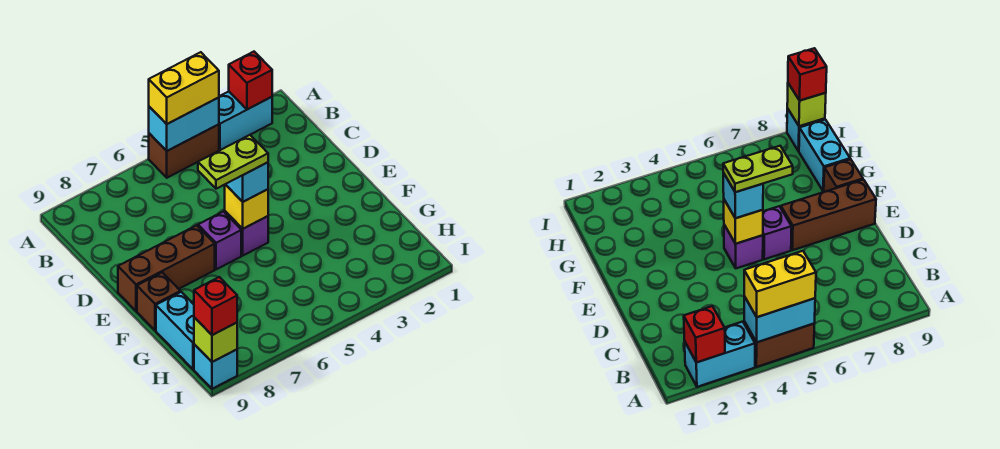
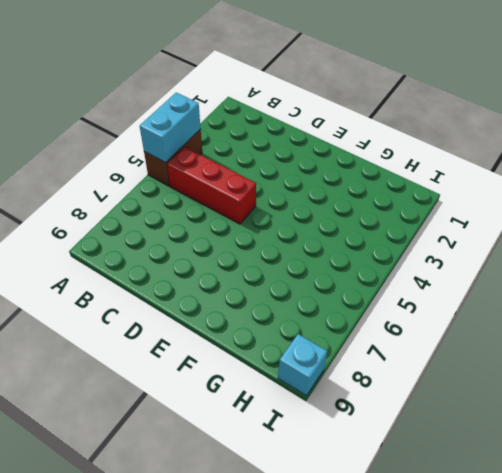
red brick B5:D5 level 1 -> none
none -> cyan brick A2:A3 level 1
none -> purple brick E5 level 1
none -> purple brick E6 level 1

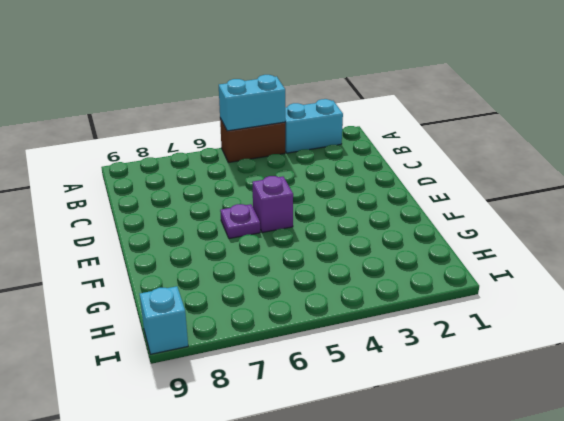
purple plate E6 level 1 -> purple brick E6 level 1
none -> brown brick E7:E9 level 1
none -> brown brick F9 level 1
none -> cyan brick G9:H9 level 1

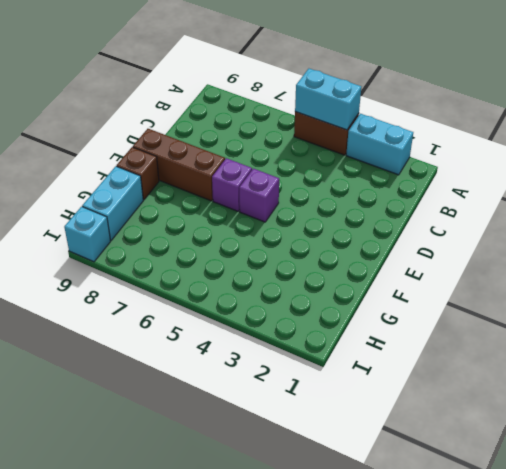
none -> red brick A2 level 2
none -> yellow brick E5 level 2
none -> lime brick I9 level 2

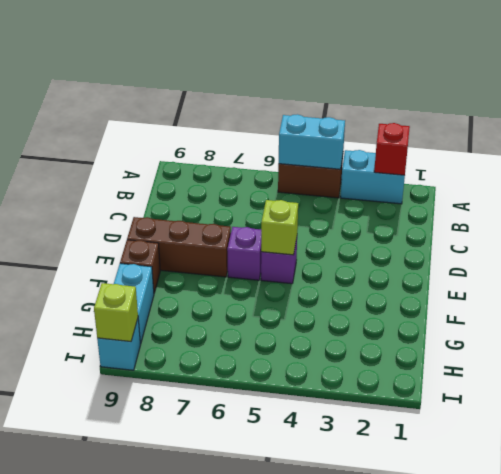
lime brick E5 level 2 -> yellow brick E5 level 2
none -> yellow brick A4:A5 level 3
none -> cyan brick E5 level 3
none -> red brick I9 level 3

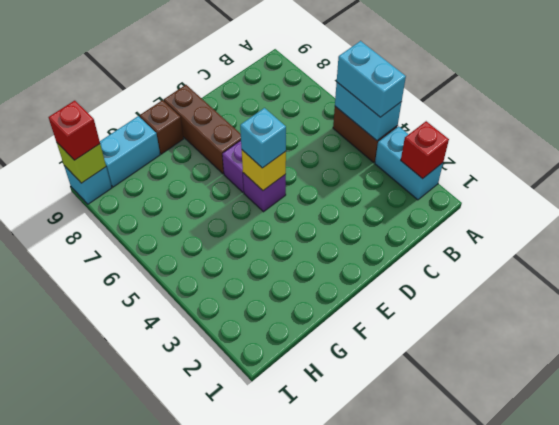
cyan brick A4:A5 level 3 -> yellow brick A4:A5 level 3
none -> lime plate E5:E6 level 4

